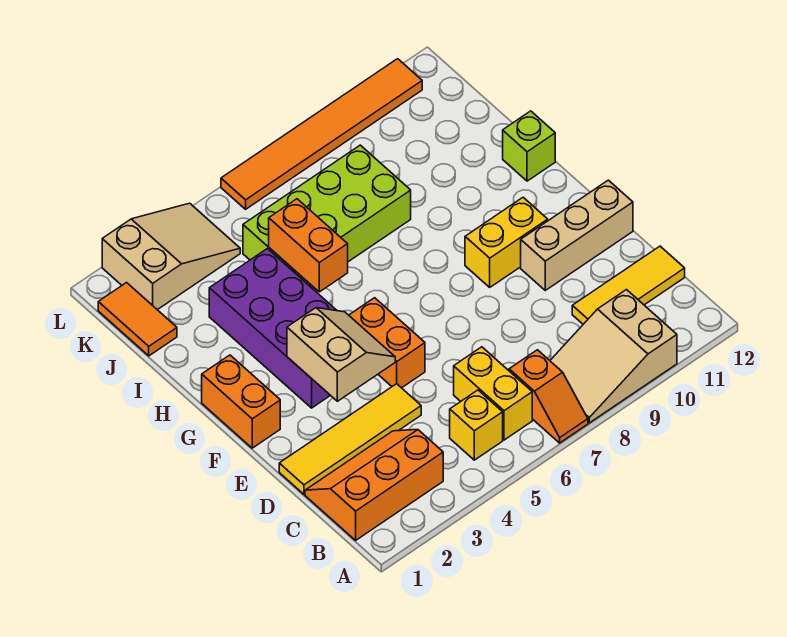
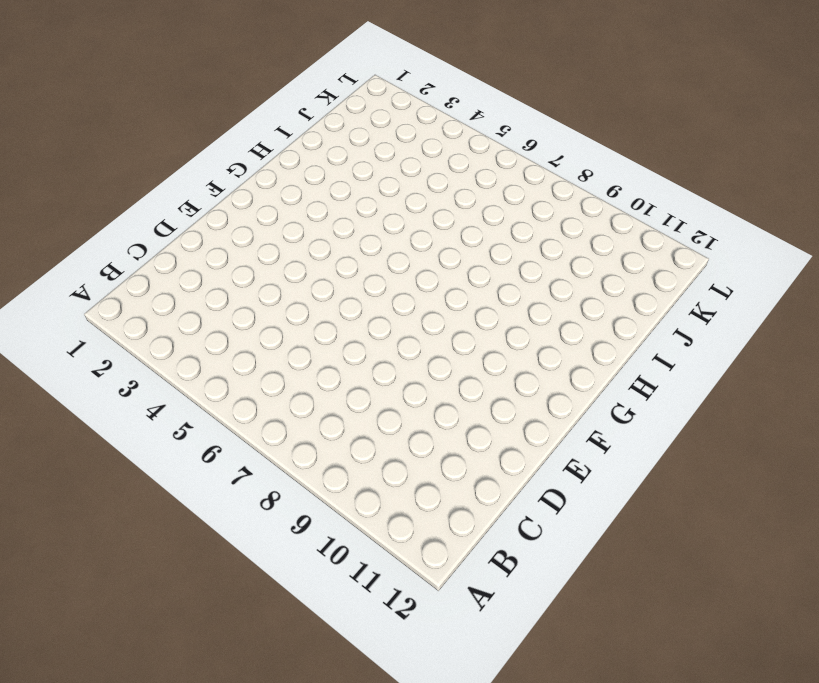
none -> orange slope A7:B7 level 1 top B
none -> tan slope A8:B10 level 1 top 10
none -> orange slope B1:C3 level 1 top B

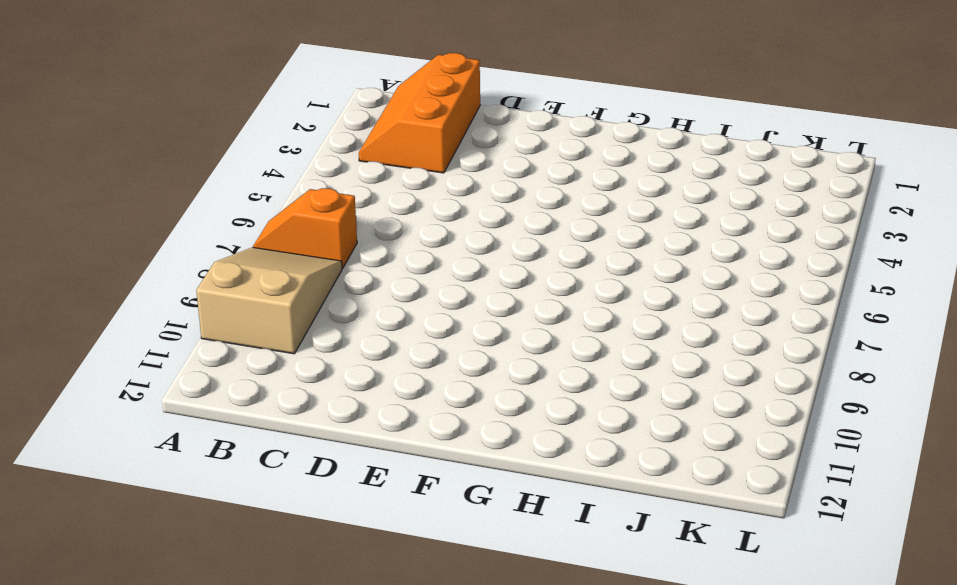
orange slope B1:C3 level 1 top C -> orange slope B1:C3 level 1 top B
none -> yellow brick B5 level 1
none -> yellow brick B6:C6 level 1
none -> yellow tile C10:C12 level 1

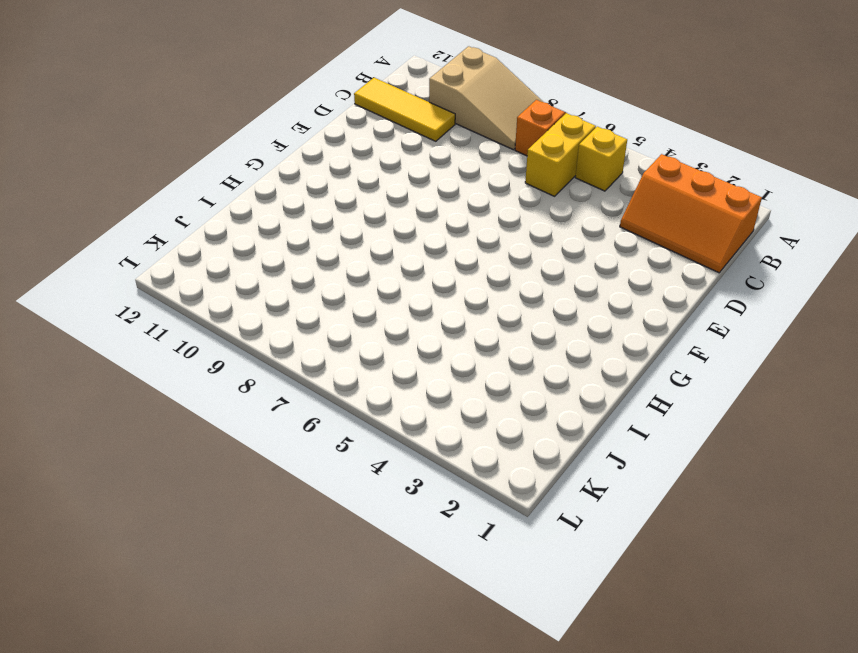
none -> yellow tile D1:D4 level 1
none -> orange brick E5:F5 level 1
none -> tan brick E10:E12 level 1

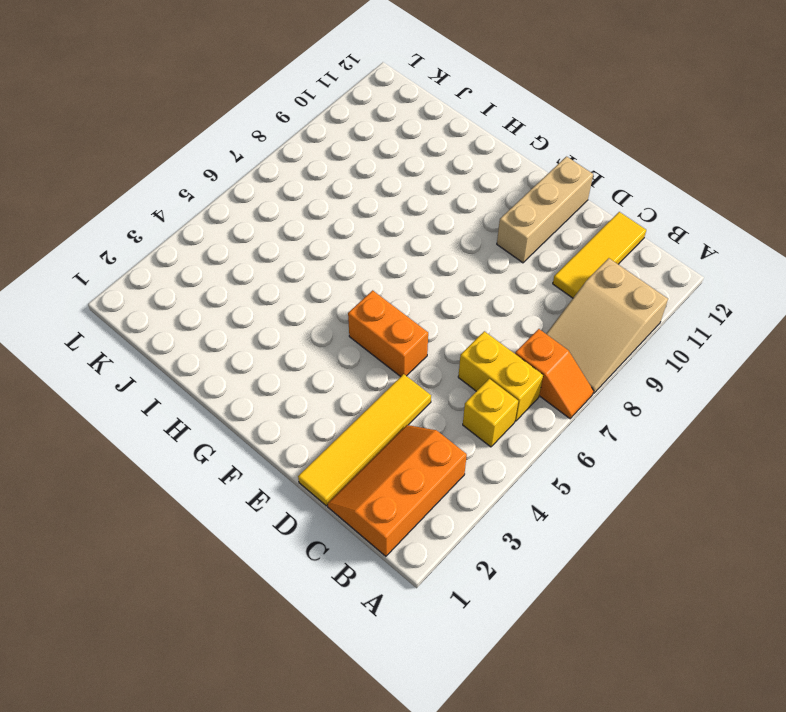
none -> orange brick F1:G1 level 1
none -> purple brick F3:I4 level 1
none -> yellow brick F9:F10 level 1

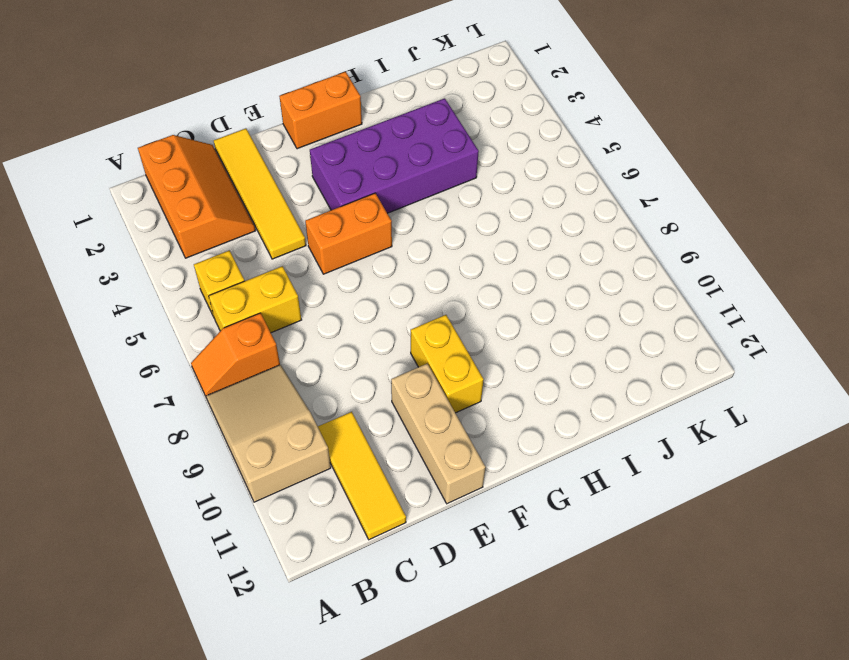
none -> lime brick H12 level 1
none -> lime brick I5:J8 level 1
none -> orange tile J1:K1 level 1

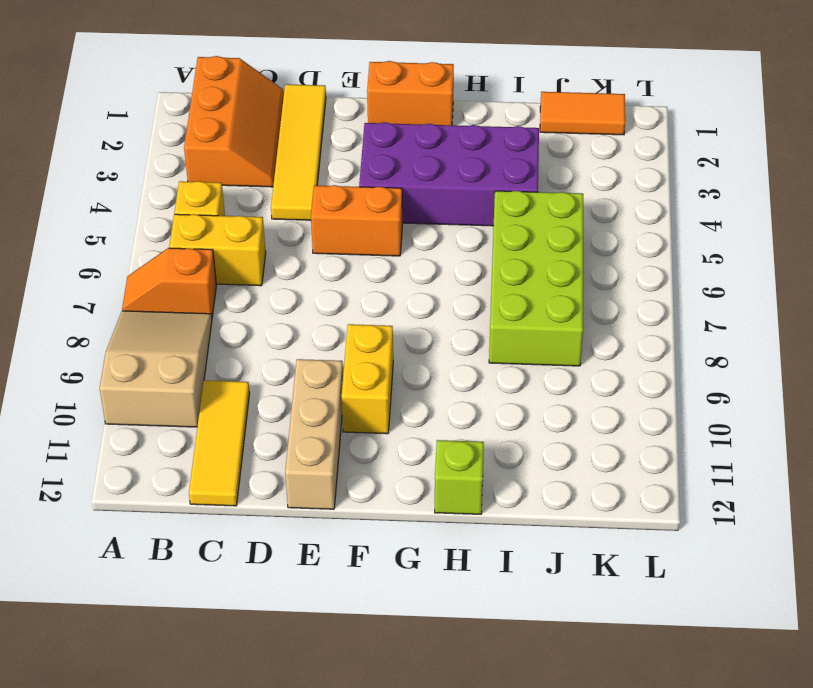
none -> tan slope K2:L4 level 1 top 2
none -> orange tile L6:L11 level 1
none -> tan slope E3:F4 level 2 top 3

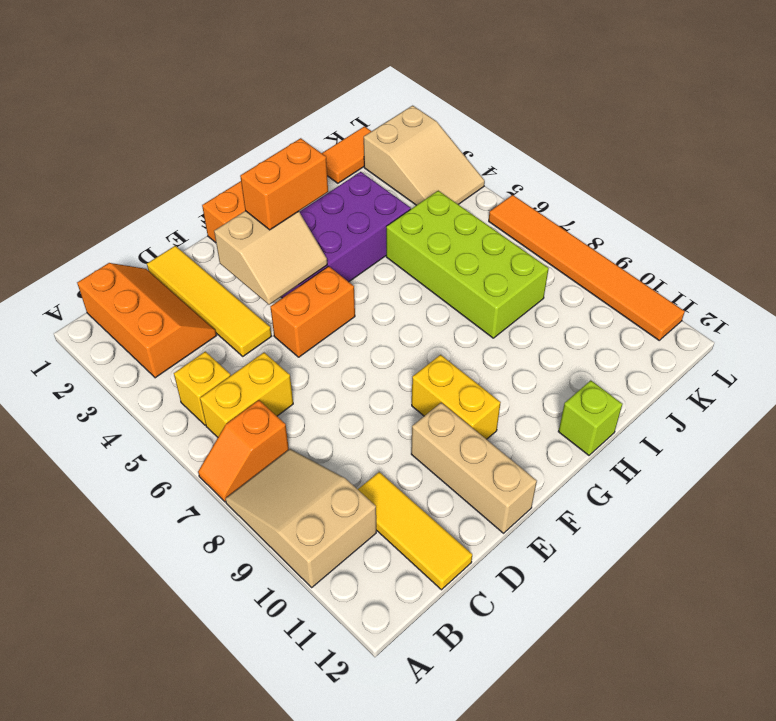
orange brick F3:G3 level 3 -> orange brick H5:I5 level 2

